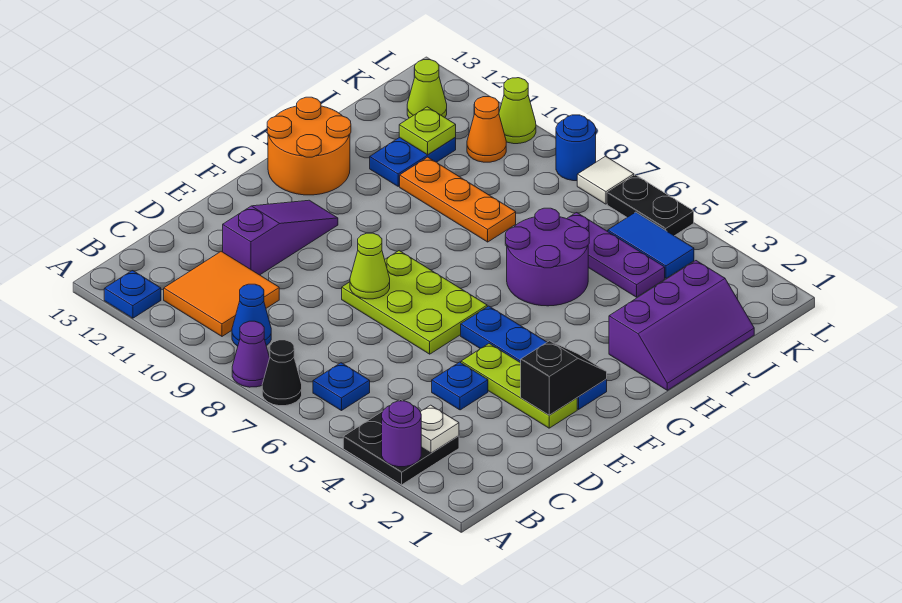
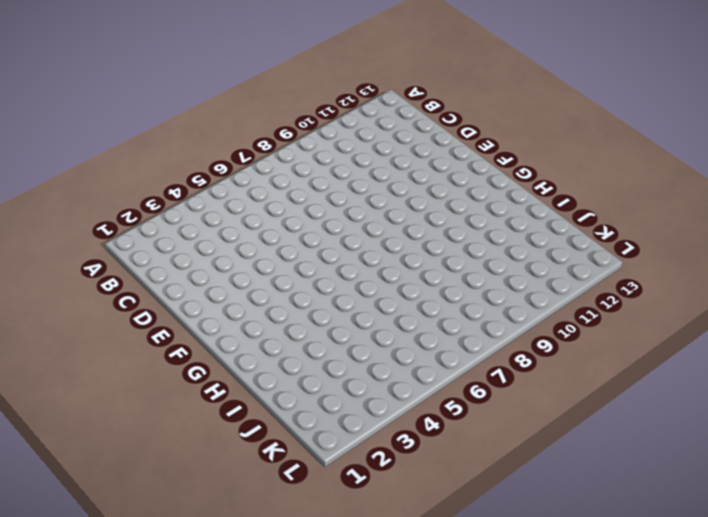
none -> black plate A3:B4 level 1
none -> black cone A7 level 1
none -> purple cone A8 level 1
none -> blue plate A12 level 1

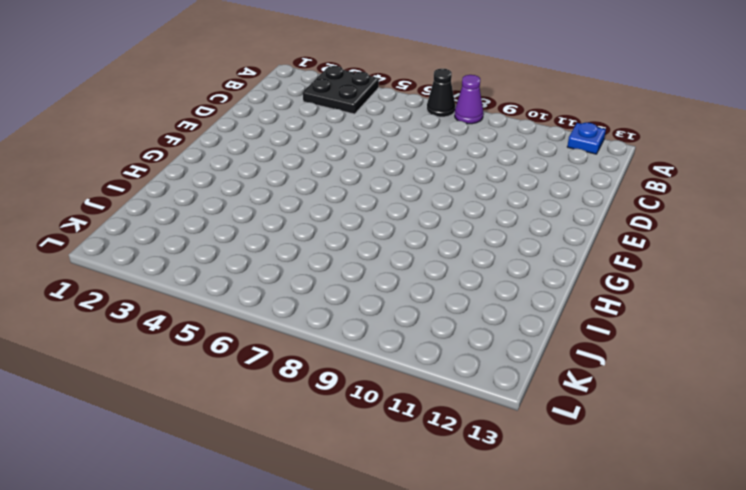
none -> blue plate B6 level 1
none -> blue cone B9 level 1
none -> orange tile B10:C11 level 1
none -> blue plate D4 level 1

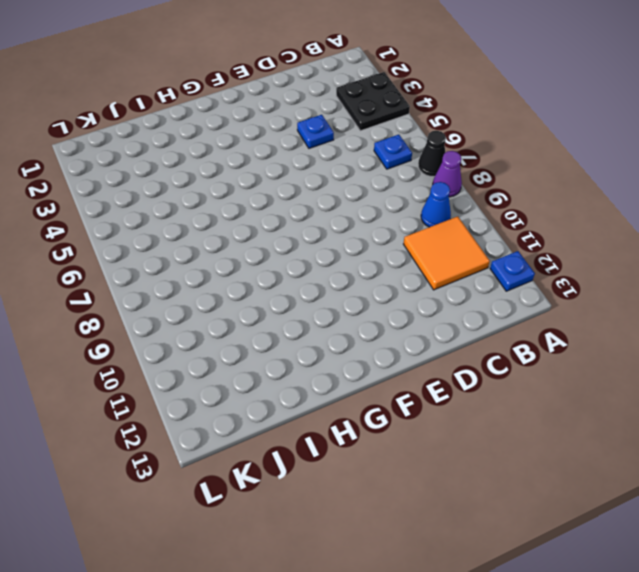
none -> purple slope D11:F11 level 1 top D
none -> lime plate E2:E4 level 1
none -> lime plate E6:F8 level 1
none -> blue plate F2:F5 level 1

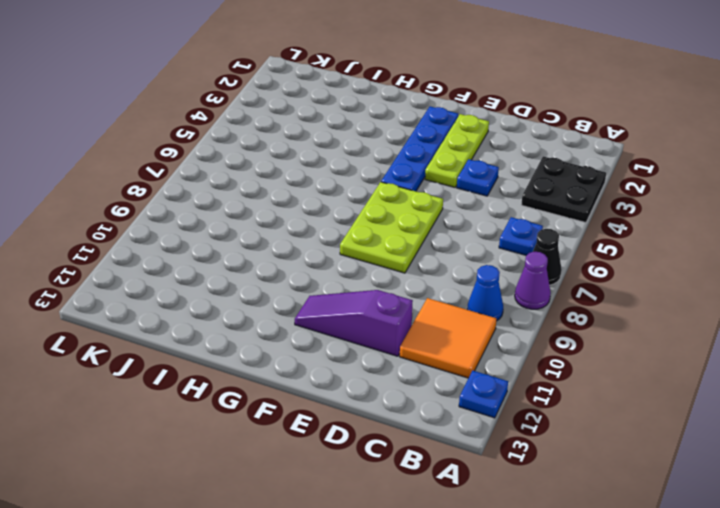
none -> orange round brick G12:H13 level 1
none -> purple slope H1:J2 level 1 top 2
none -> purple round brick H5:I6 level 1
none -> orange plate I8:I10 level 1

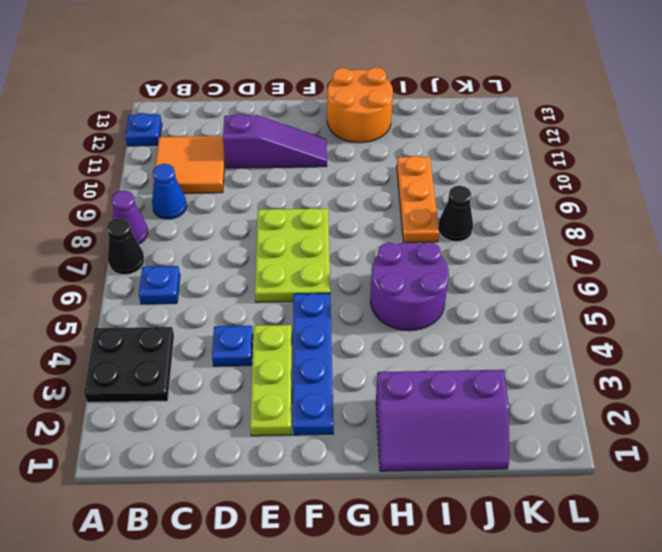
black cone J8 level 1 -> none
none -> blue plate I11:J11 level 1
none -> purple plate J4:J6 level 1
none -> blue tile K4:K5 level 1
none -> orange cone K10 level 1

